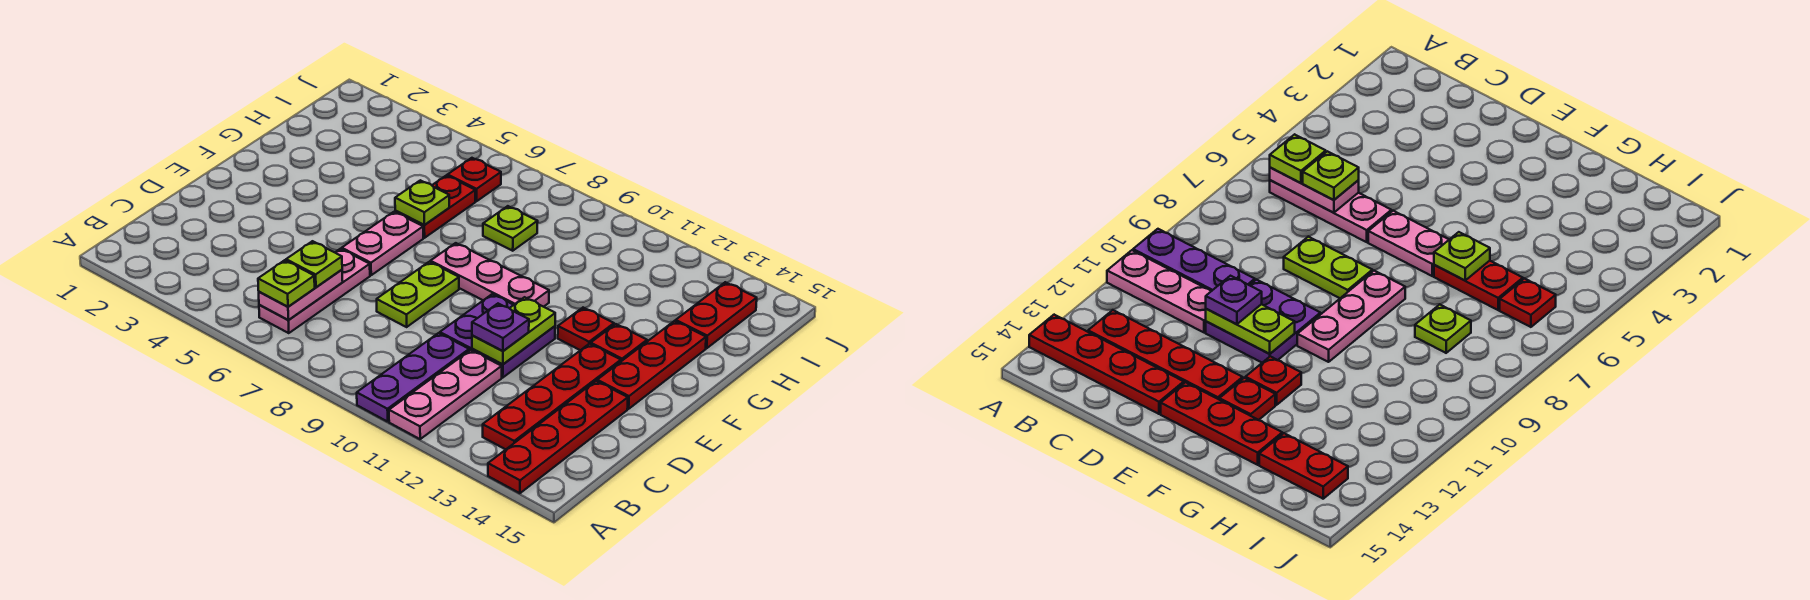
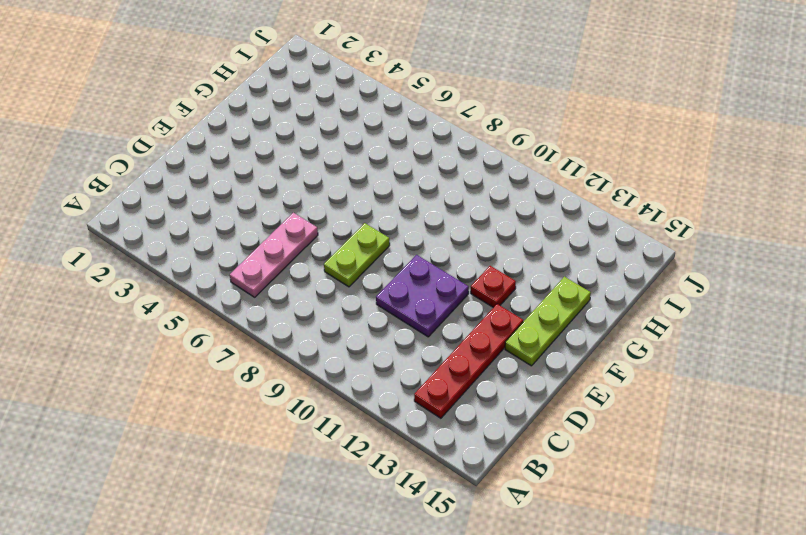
lime plate E14:G14 level 1 -> red plate E14:G14 level 1
none -> purple plate A10:C10 level 1
none -> pink plate A11:C11 level 1
none -> red plate A14:D14 level 1

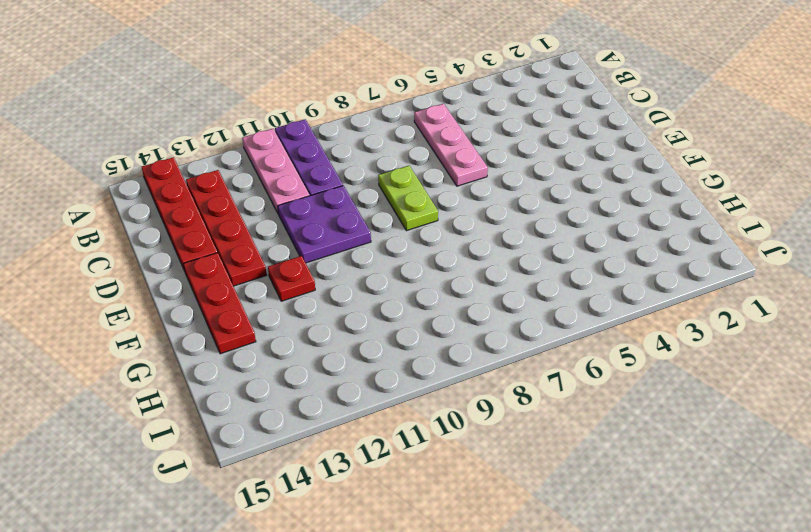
none -> pink plate E6:F6 level 1
none -> pink plate F8:F10 level 1
none -> red plate F13 level 1

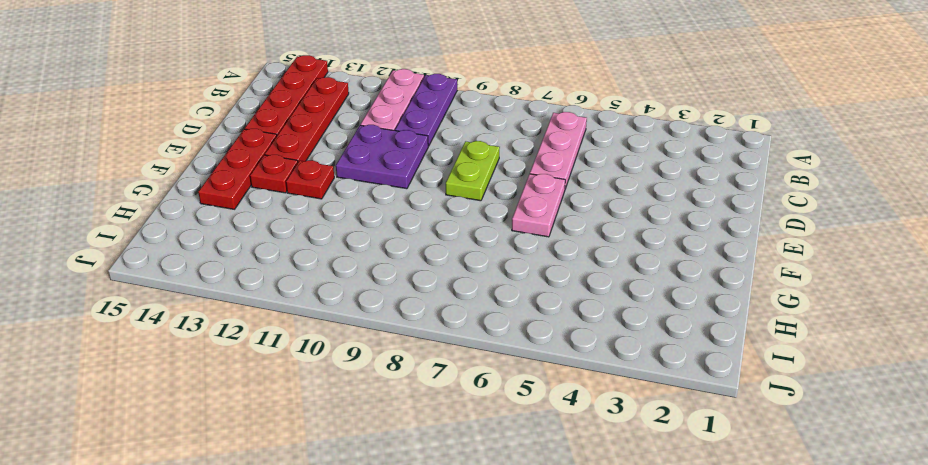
none -> pink plate F8:F10 level 1
none -> red plate G6:H6 level 1
none -> lime plate H8 level 1

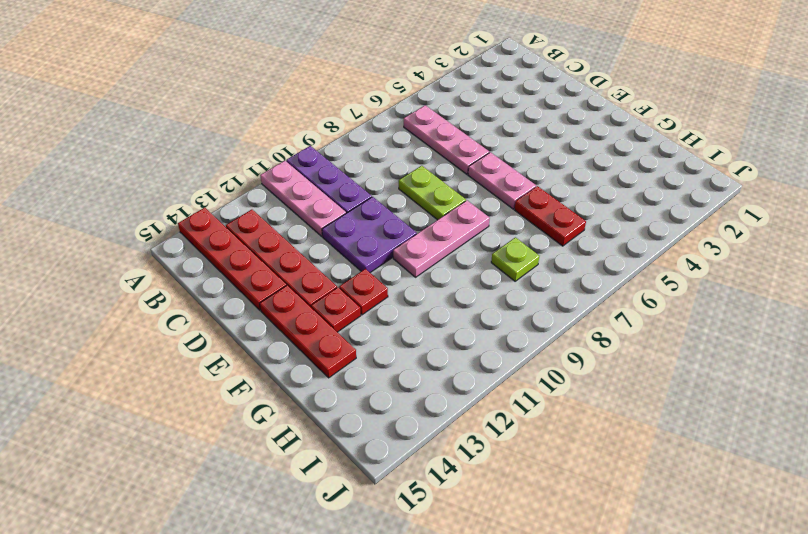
none -> red plate H14:I14 level 1
none -> red plate I6 level 1
none -> pink plate B6:C6 level 2

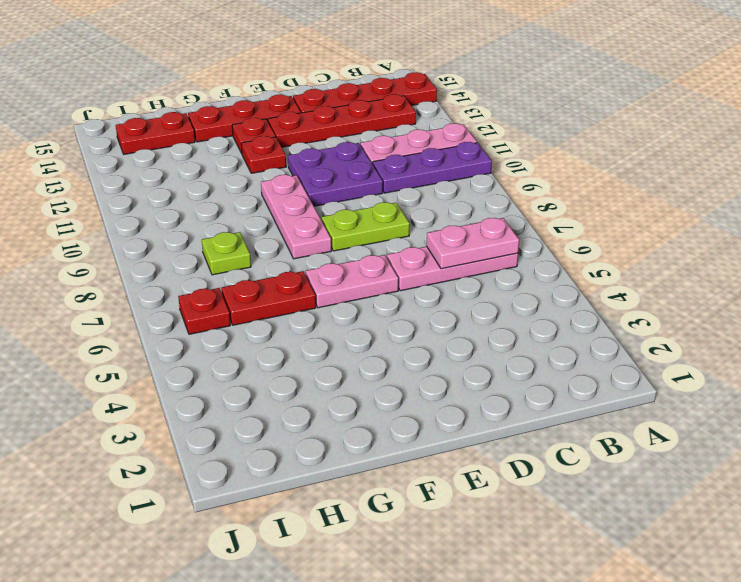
none -> lime plate D11:E11 level 2
none -> lime plate G6 level 2
none -> lime plate B6 level 3

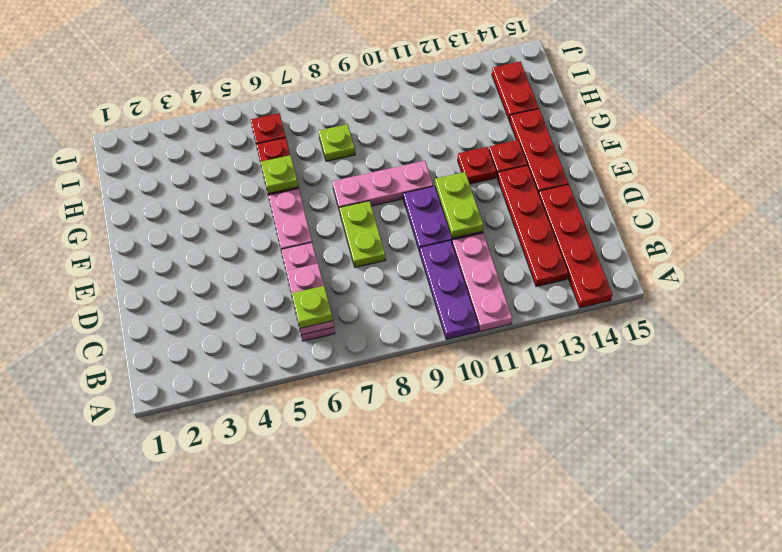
none -> lime plate C6 level 3
none -> purple plate D11 level 3

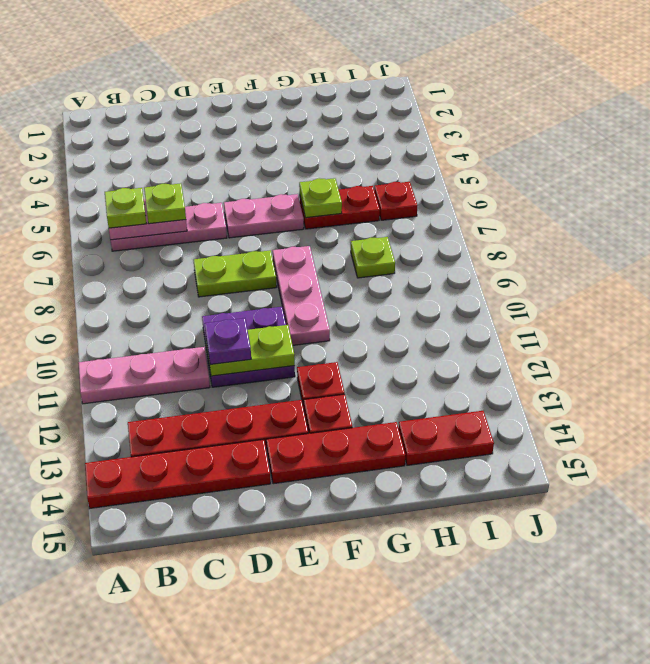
none -> purple plate A10:C10 level 1

